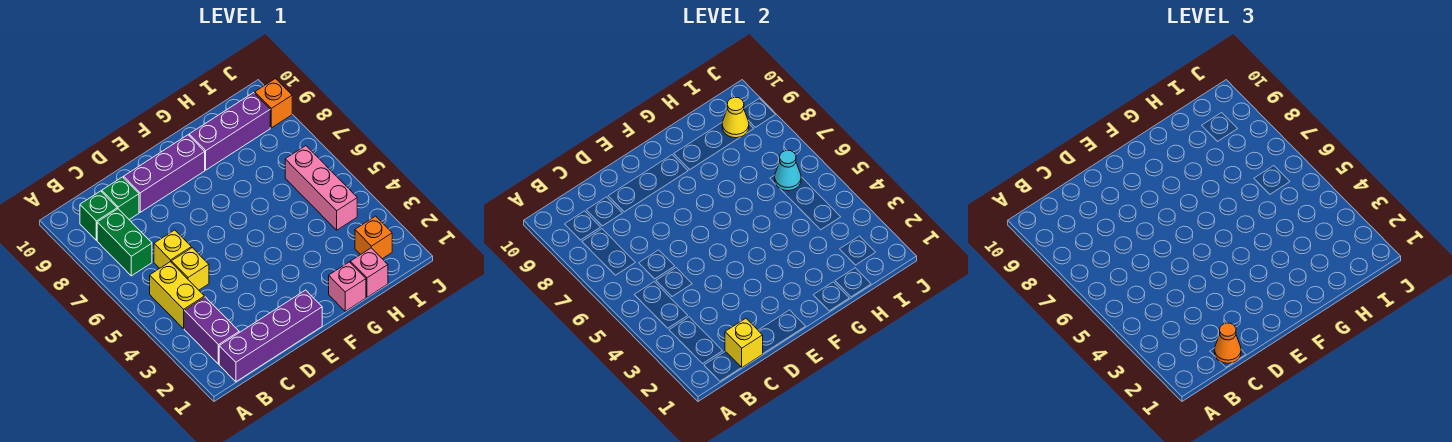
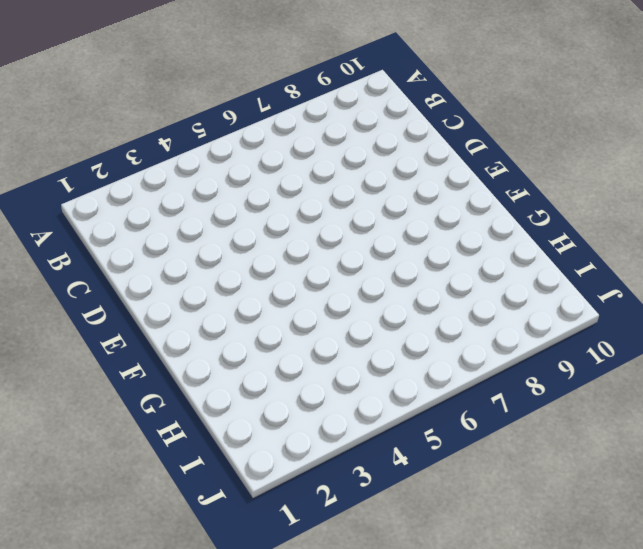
none -> purple brick B1:E1 level 1
none -> purple brick B2:B3 level 1
none -> yellow brick B4:B5 level 1

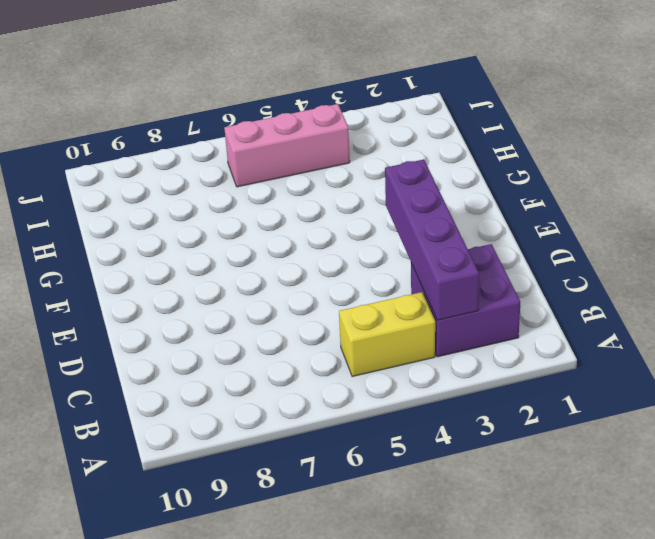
purple brick B2:C3 level 1 -> purple brick B2:B3 level 1
purple brick B3:E3 level 2 -> purple brick B1:E1 level 1
none -> green brick B7:B8 level 1
none -> green brick B9 level 1
none -> yellow brick C5 level 1

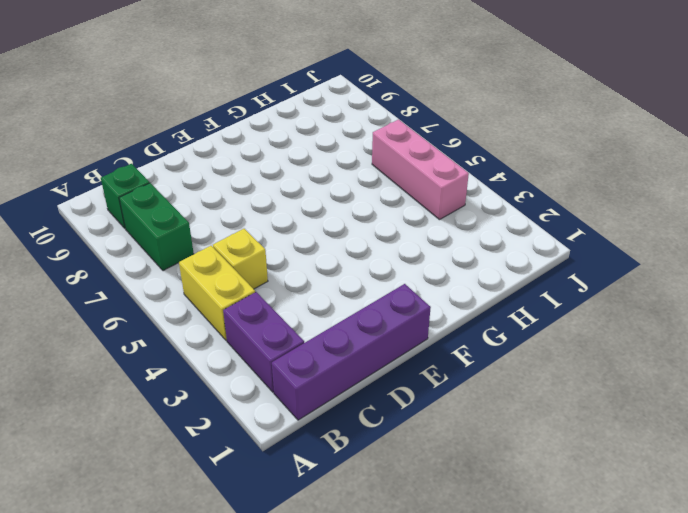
none -> yellow brick C6 level 1
none -> green brick C9 level 1
none -> purple brick D9:F9 level 1

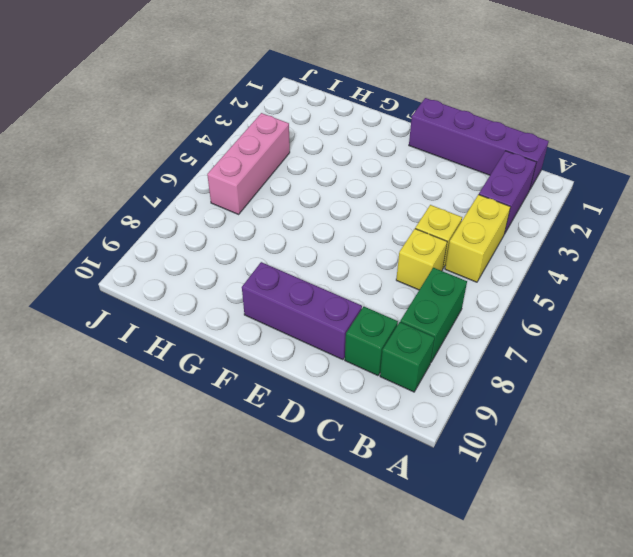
none -> pink brick G1 level 1
none -> purple brick G9:I9 level 1
none -> pink brick H1 level 1

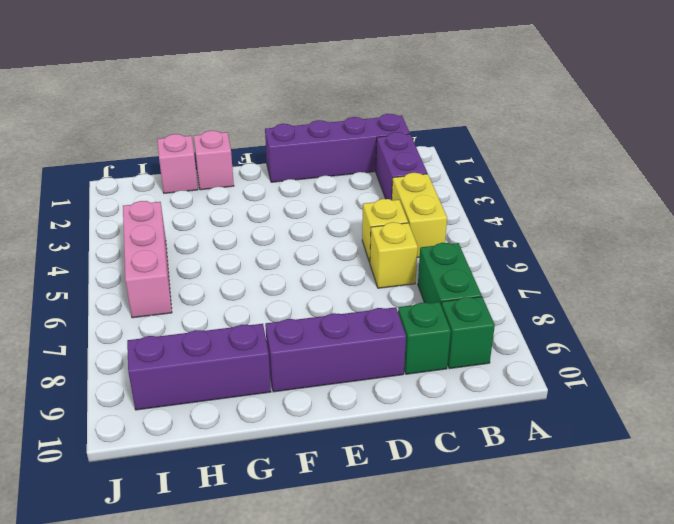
none -> orange brick I2 level 1
none -> orange brick J9 level 1
none -> yellow brick C1 level 2

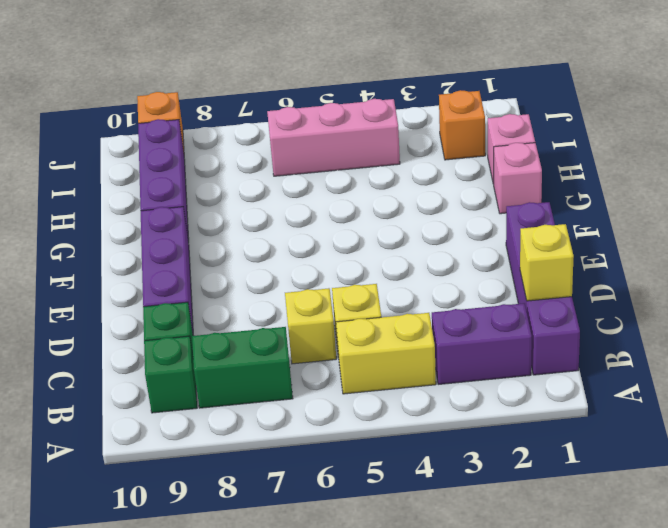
none -> cyan cone I6 level 2
none -> yellow cone I9 level 2
none -> orange cone C1 level 3

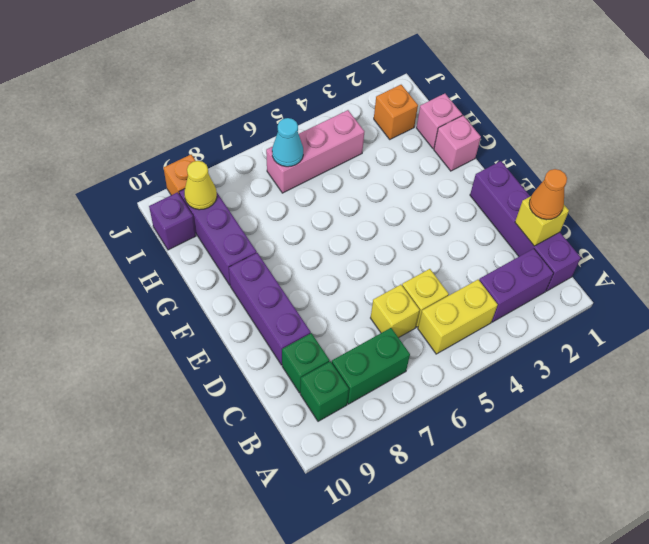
purple brick I10 level 1 -> none

